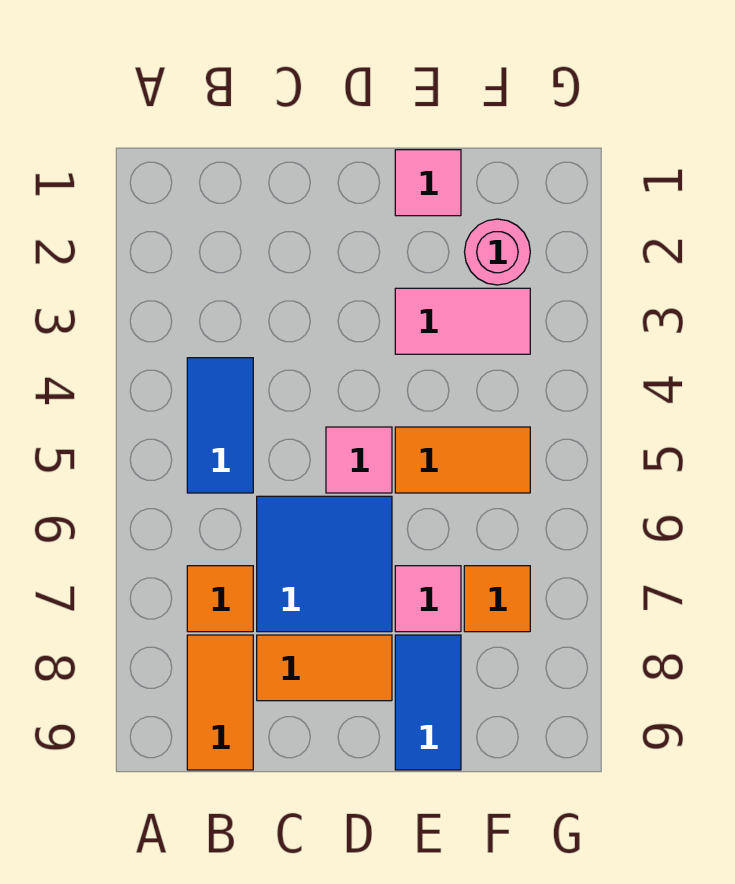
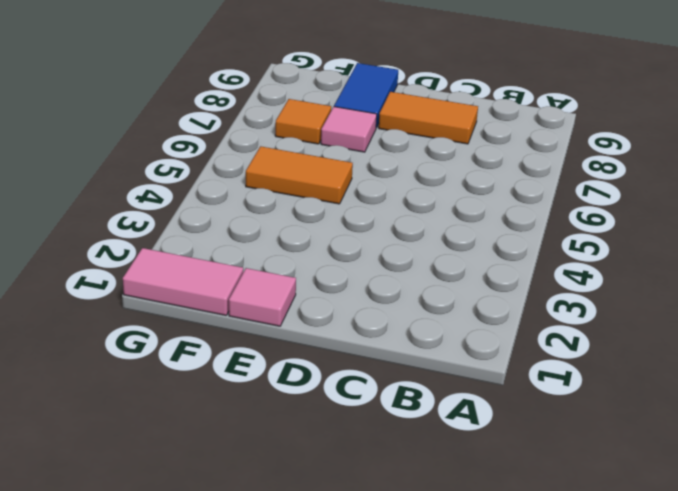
pink tile F1:G1 level 1 -> pink tile E3:F3 level 1
none -> blue tile B4:B5 level 1
none -> orange tile B7 level 1
none -> orange tile B8:B9 level 1

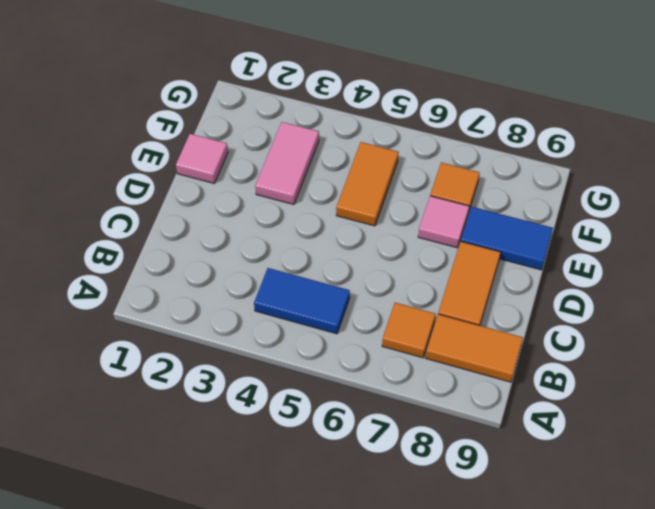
none -> blue tile C6:D7 level 1
none -> pink tile D5 level 1
none -> pink round brick F2 level 1

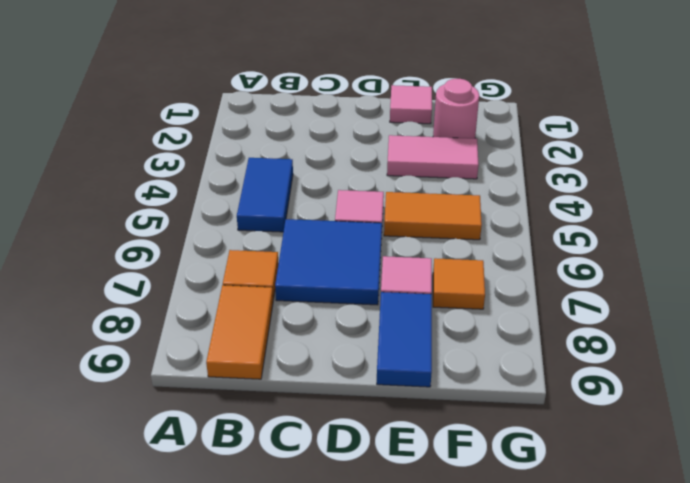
none -> orange tile C8:D8 level 1

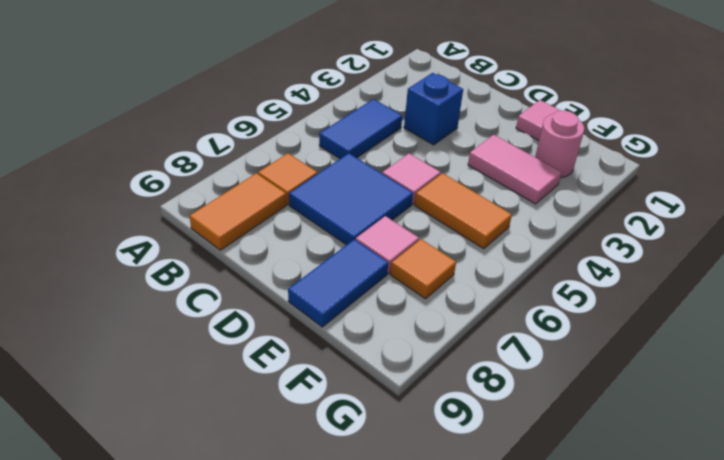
blue brick C3 level 1 -> none
none -> orange tile C8:D8 level 1

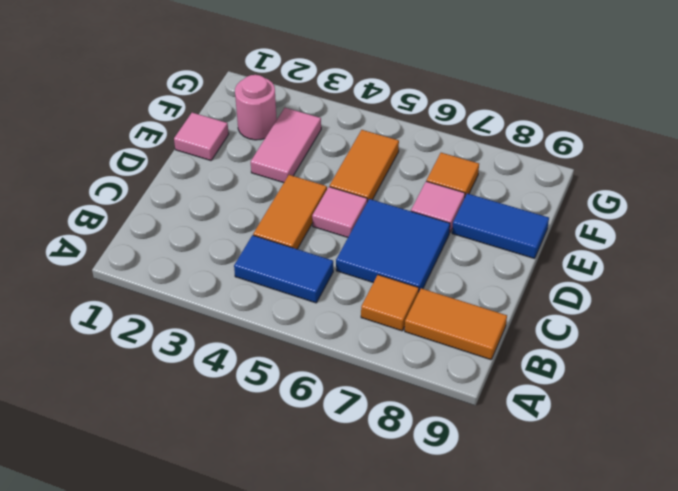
orange tile C4:D4 level 1 -> orange tile C8:D8 level 1

